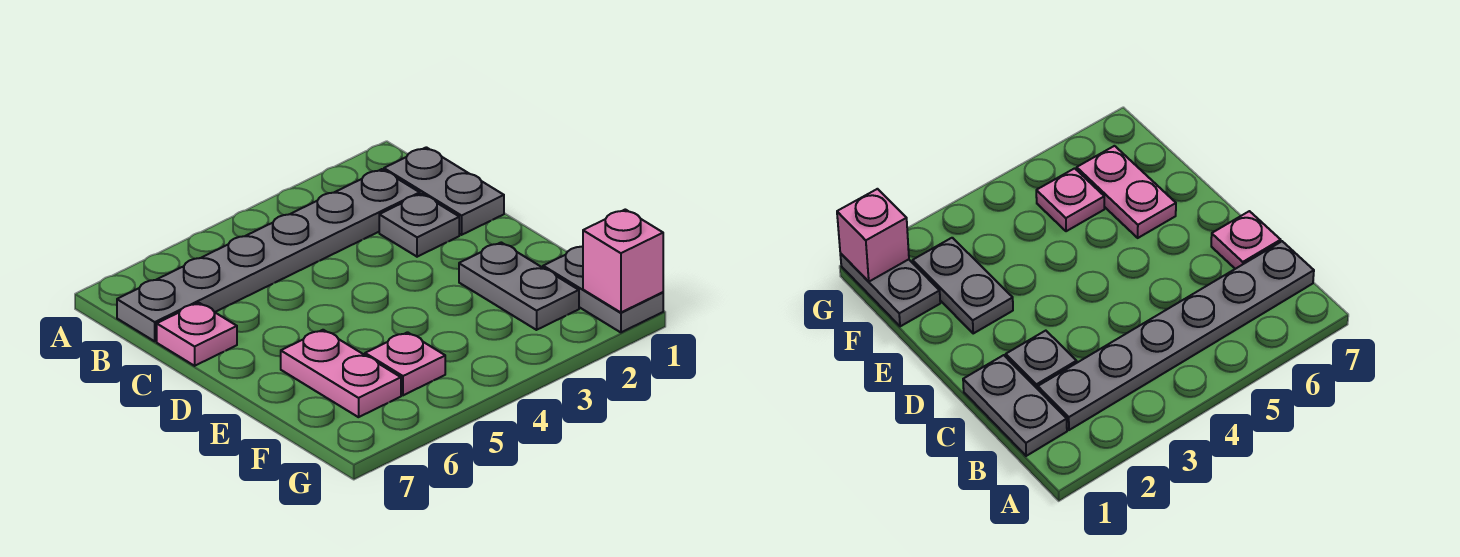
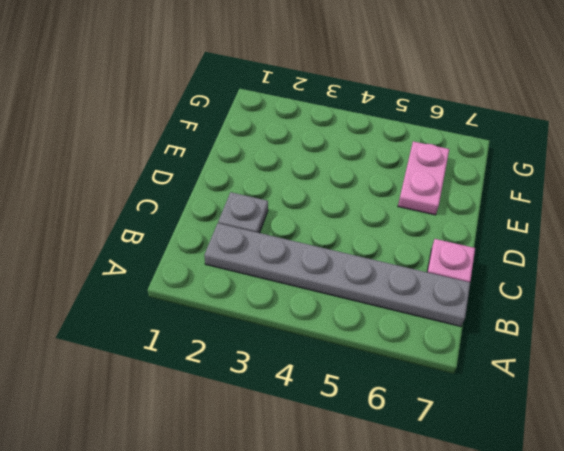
none -> grey plate B1:C1 level 1
none -> grey plate E2:F2 level 1

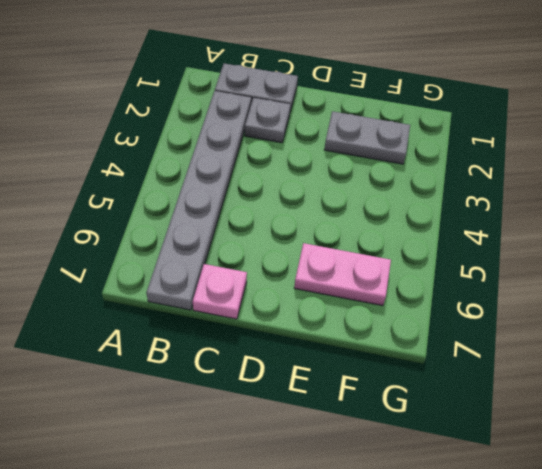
none -> grey plate F1:G1 level 1
none -> pink plate F5 level 1

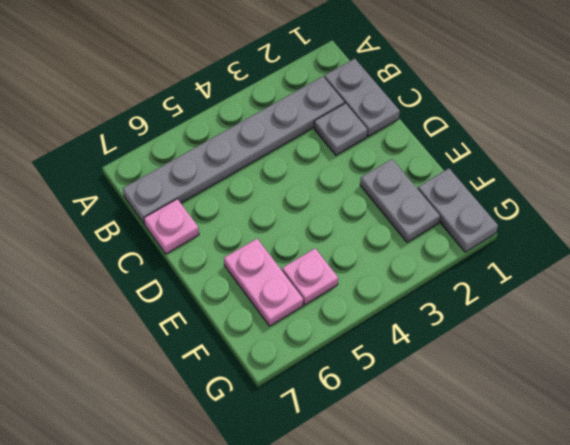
none -> pink brick G1 level 2

